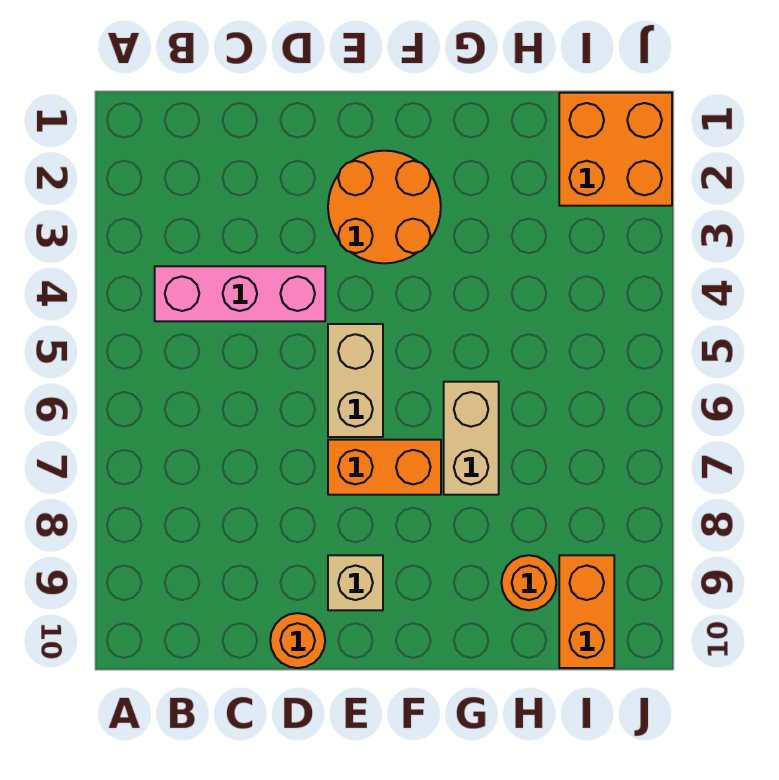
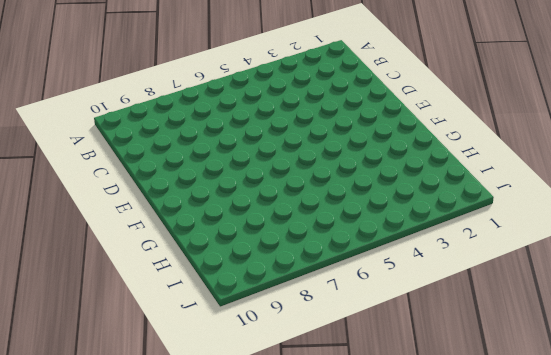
none -> pink brick B4:D4 level 1
none -> orange round brick D10 level 1

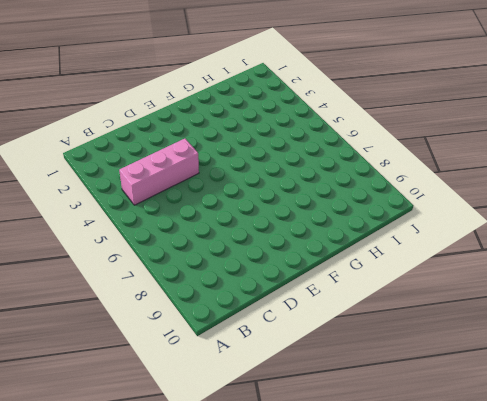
none -> orange round brick D10 level 1
none -> orange round brick E2:F3 level 1

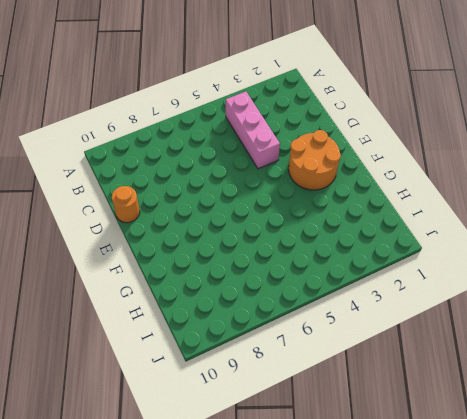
none -> tan brick E5:E6 level 1
none -> orange brick E7:F7 level 1

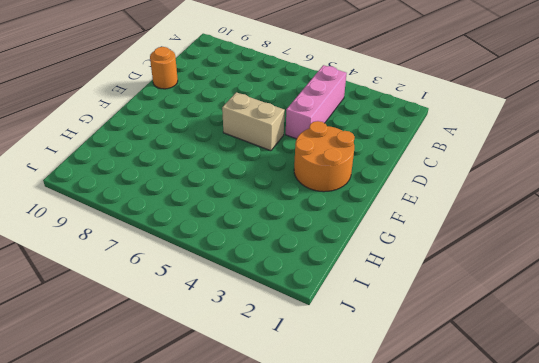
none -> orange brick E7:F7 level 1
none -> tan brick E9 level 1

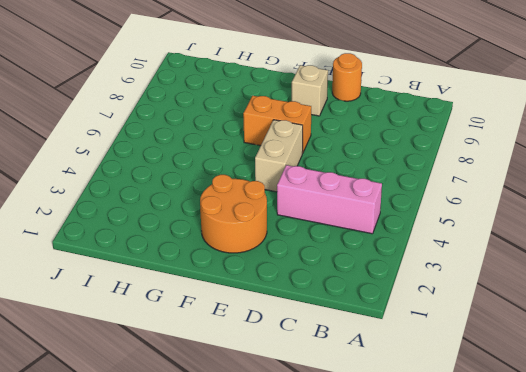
none -> tan brick G6:G7 level 1
none -> orange round brick H9 level 1

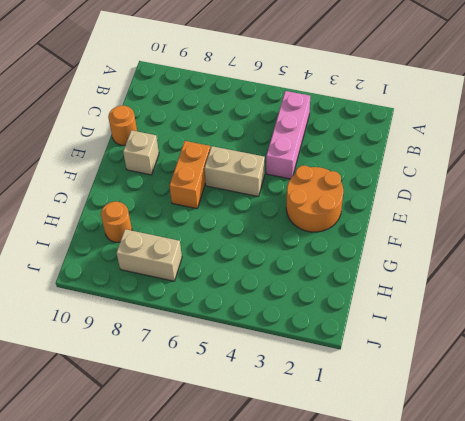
tan brick I7:I8 level 1 -> tan brick G6:G7 level 1
none -> orange brick I1:J2 level 1
none -> orange brick I9:I10 level 1

